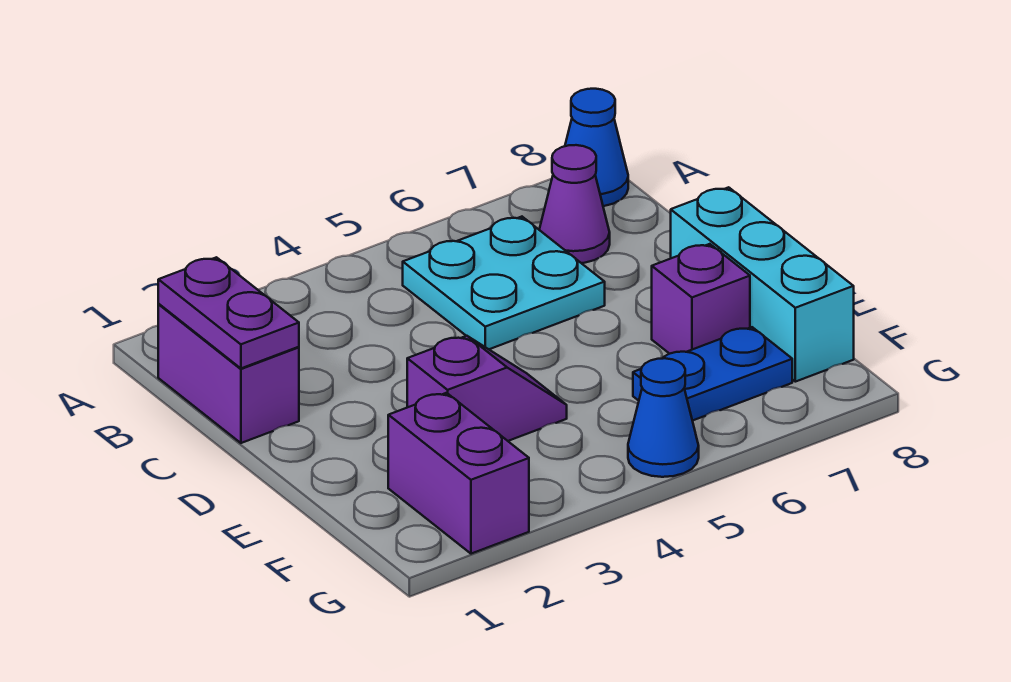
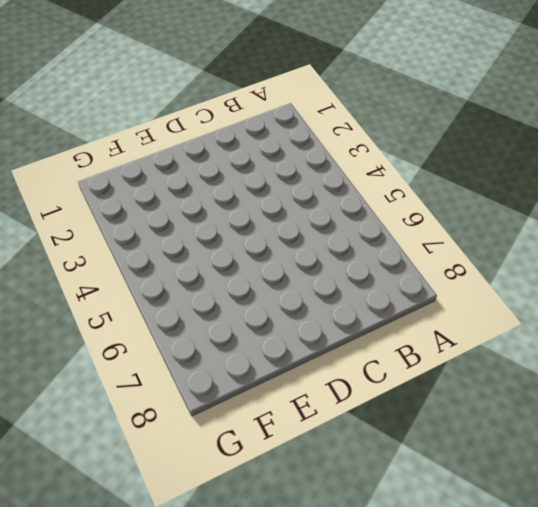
none -> blue cone A8 level 1
none -> purple brick B1:C1 level 1

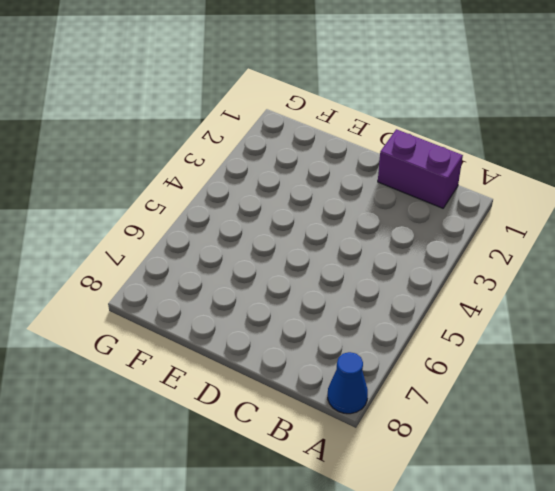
none -> cyan plate B5:C6 level 1
none -> purple cone B7 level 1

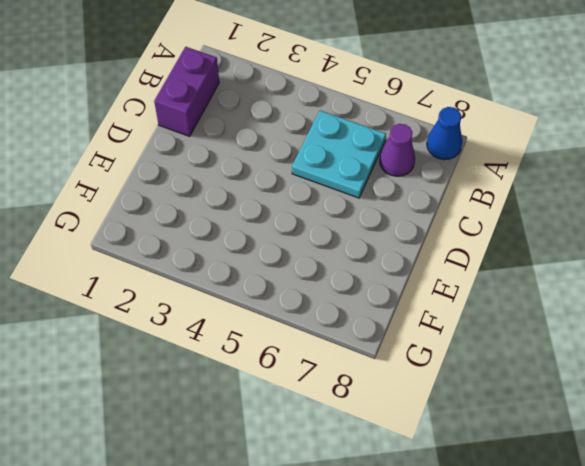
none -> cyan brick D8:F8 level 1
none -> purple slope E3:E4 level 1 top 3

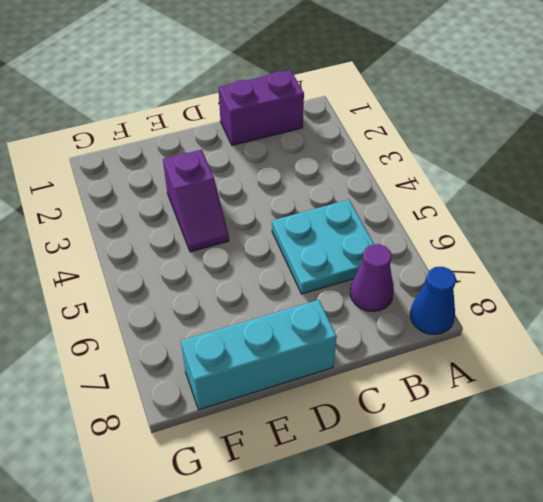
none -> purple brick E7 level 1
none -> purple brick F2:G2 level 1

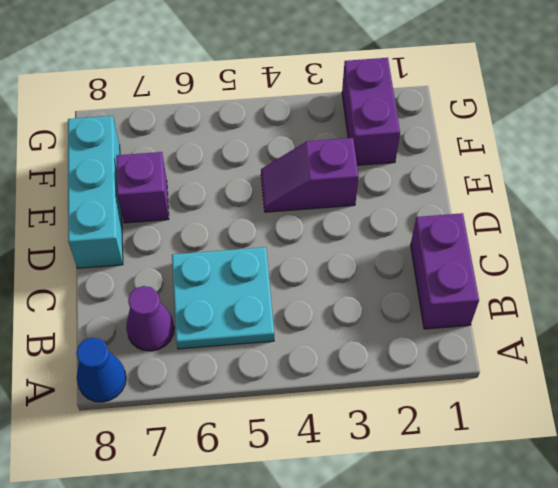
none -> blue plate F6:F7 level 1
none -> blue cone G5 level 1

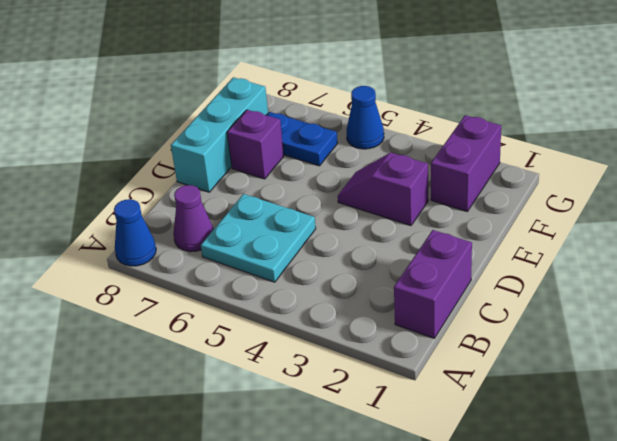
none -> purple plate B1:C1 level 2

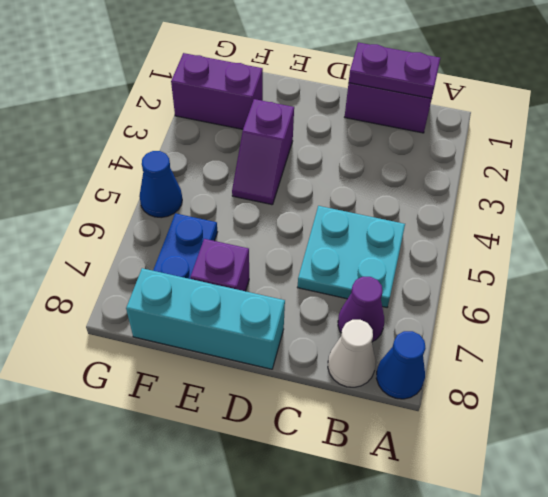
white cone B8 level 1 -> none

